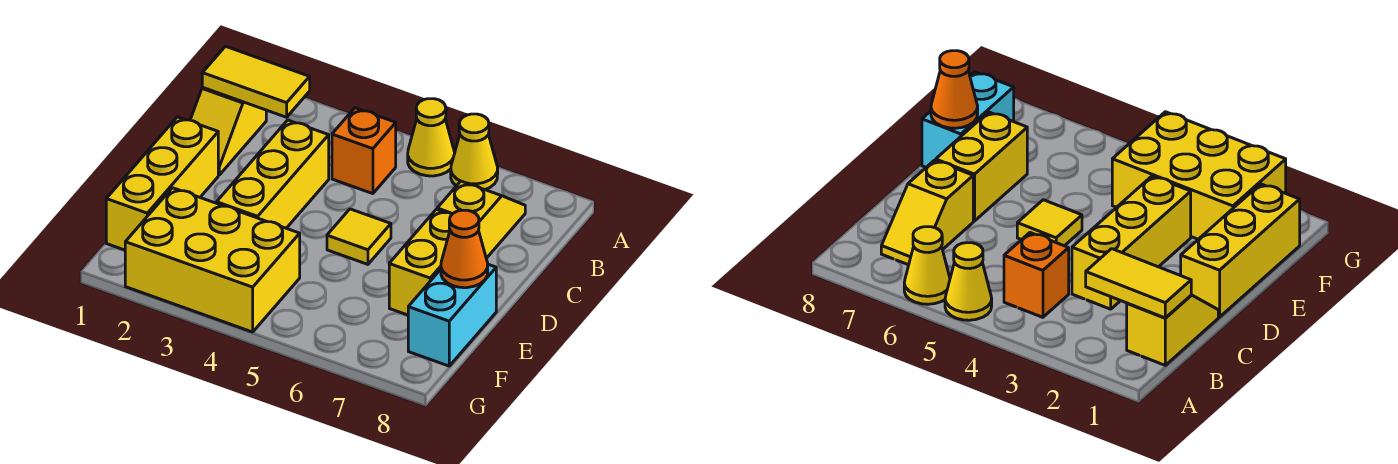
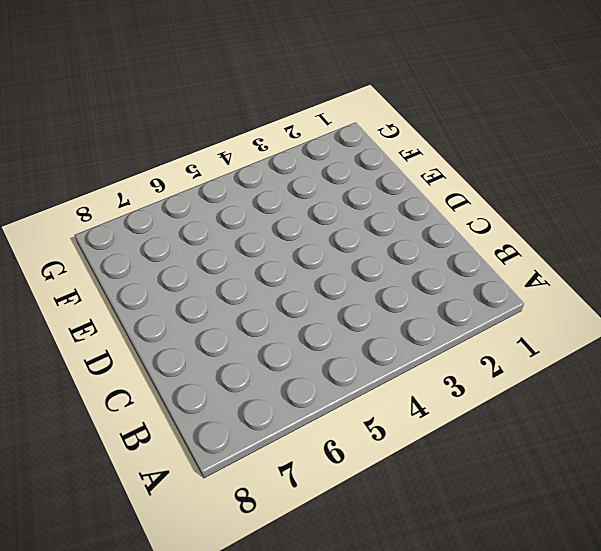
none -> yellow cone A5 level 1
none -> yellow cone A6 level 1
none -> yellow slope B1:C1 level 1 top B

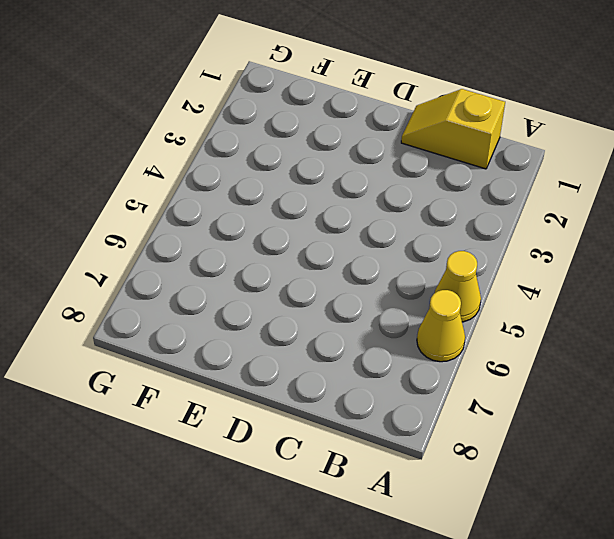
none -> orange brick B4 level 1
none -> yellow slope B7:C7 level 1 top C
none -> yellow brick C3:E3 level 1

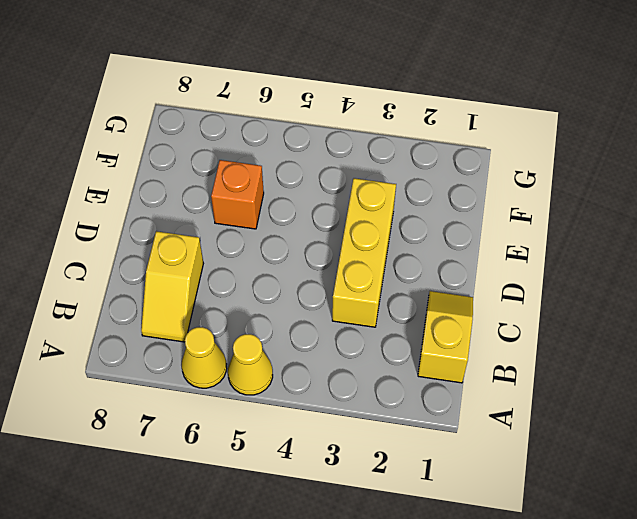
orange brick E6 level 1 -> orange brick B4 level 1
none -> yellow brick D1:F1 level 1
none -> yellow tile D5 level 1
none -> yellow brick D7:E7 level 1

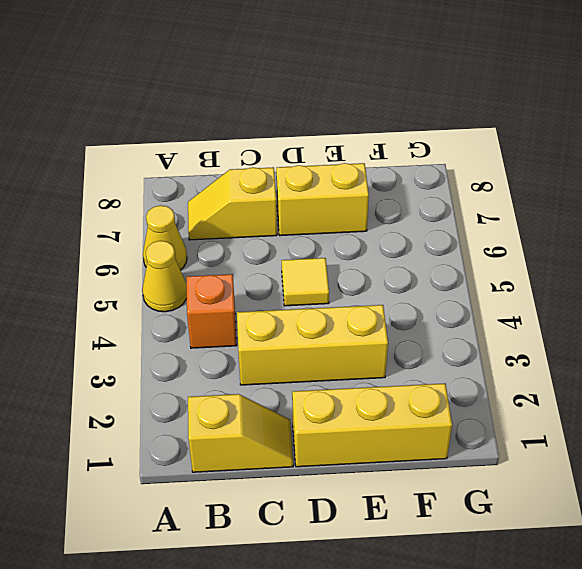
none -> cyan brick E8:F8 level 1
none -> yellow brick F2:G4 level 1
none -> yellow tile B1:B2 level 2

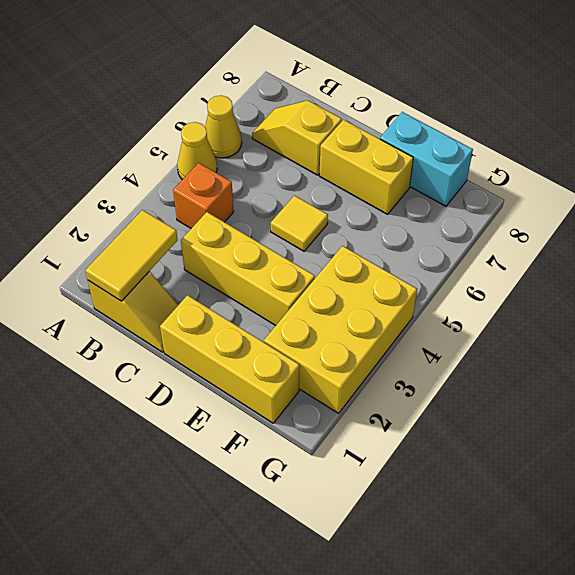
none -> orange cone E8 level 2

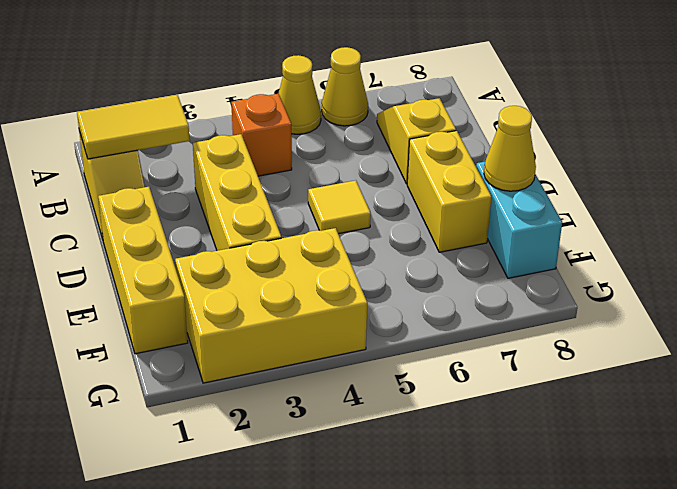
yellow cone E8 level 2 -> orange cone E8 level 2

